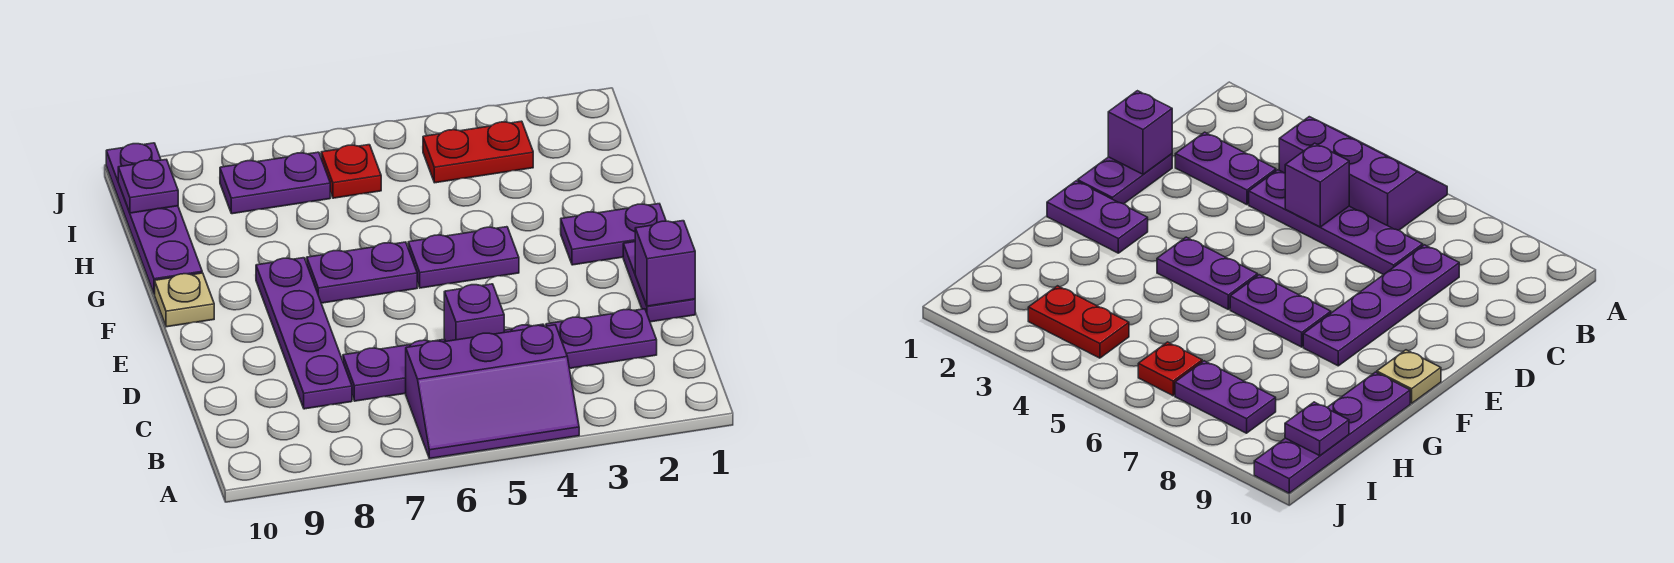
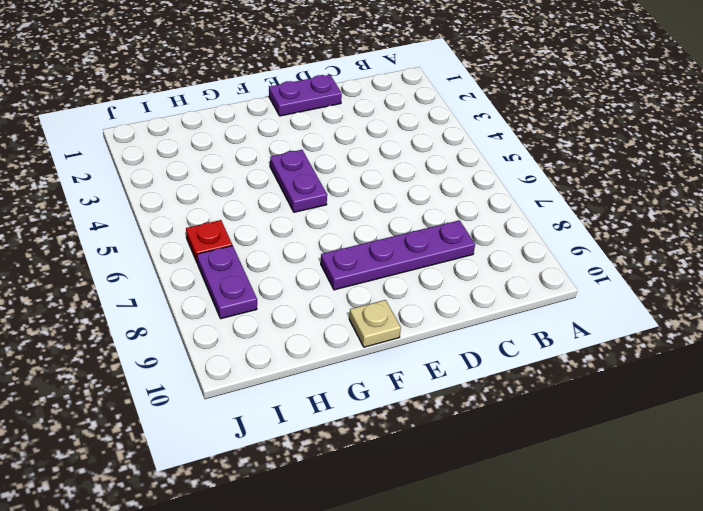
none -> purple slope A4:B6 level 1 top B
none -> purple plate C2:C3 level 1
none -> purple plate C4:C7 level 1

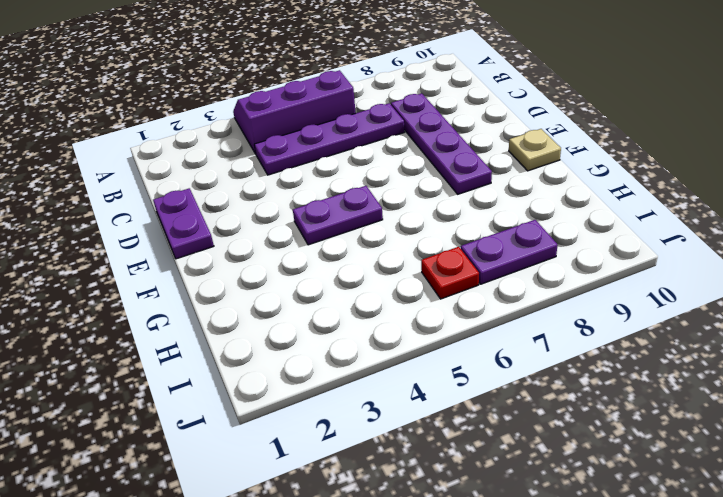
none -> purple plate C2:C3 level 1
none -> purple plate F1:F2 level 1
none -> purple plate F6:F7 level 1

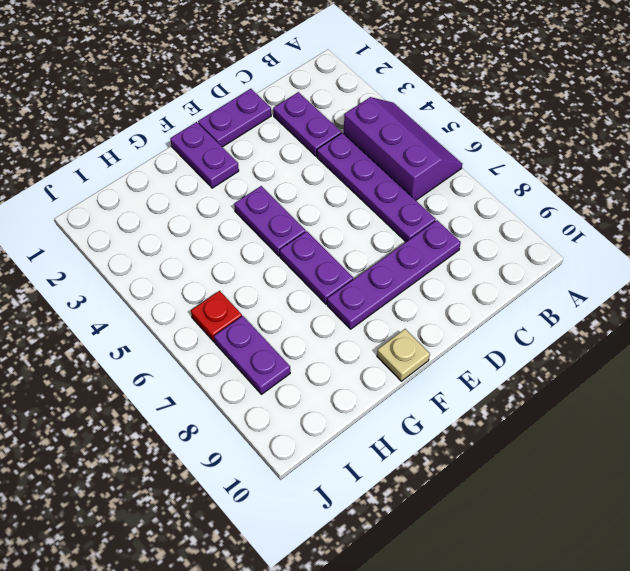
none -> purple plate G10:J10 level 1
none -> red plate I3:I4 level 1
none -> purple brick C5 level 2

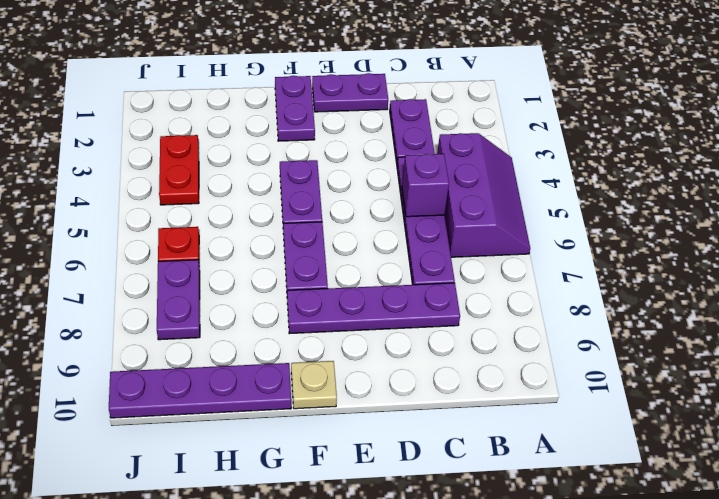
none -> purple brick D1 level 2
none -> purple plate I10 level 2

